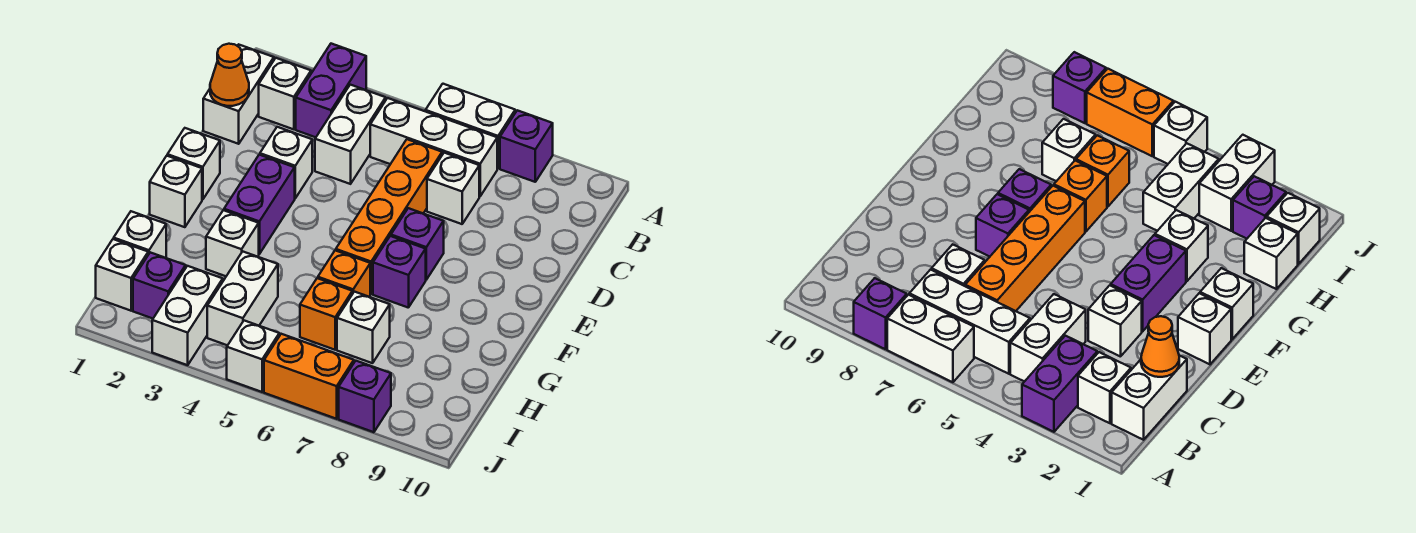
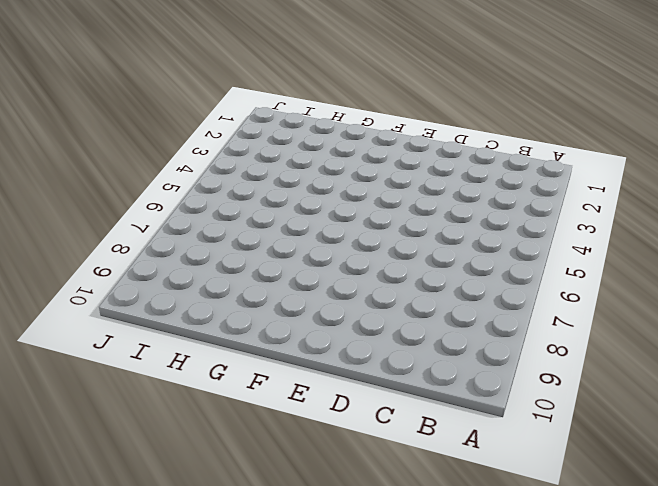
none -> purple brick A3:B3 level 1
none -> white brick A6:A7 level 1
none -> purple brick A8 level 1

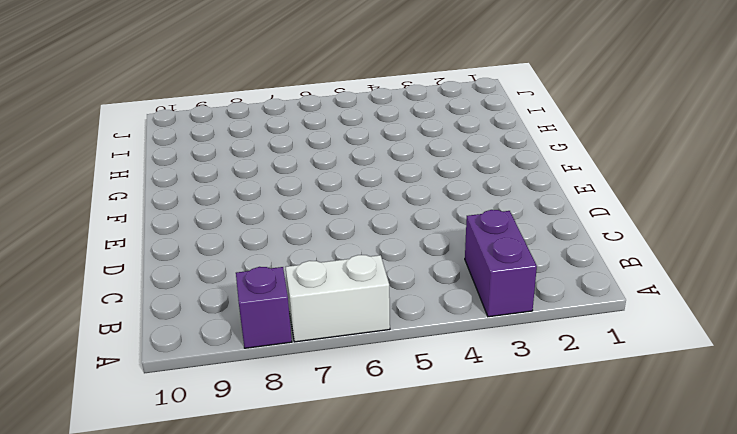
none -> white brick B1:C1 level 1
none -> white brick B2 level 1
none -> white brick B4:C4 level 1

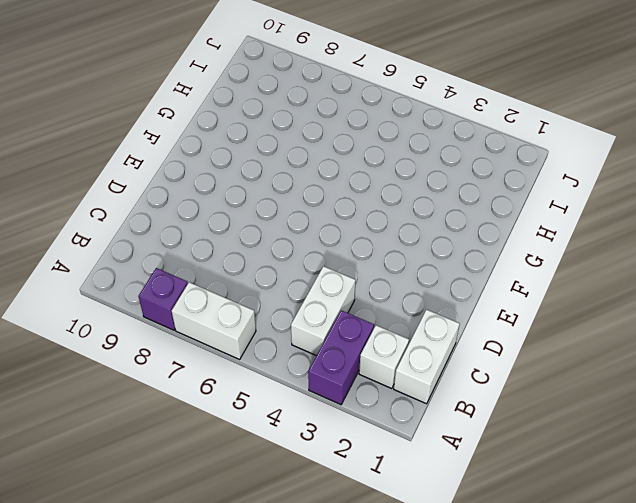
none -> white brick B5:B7 level 1
none -> orange brick C6:F6 level 1
none -> white brick C7 level 1

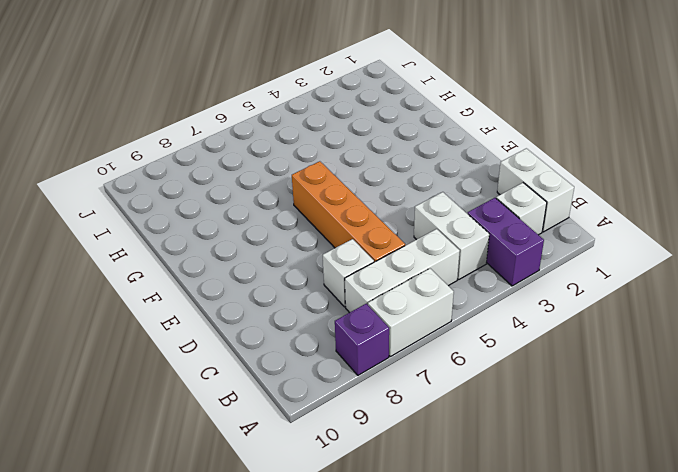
none -> white brick D3 level 1
none -> white brick E1 level 1
none -> purple brick E3:F3 level 1

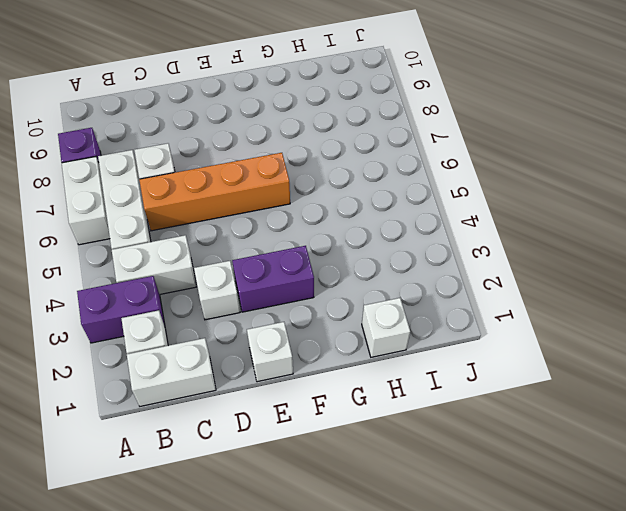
none -> purple brick E7 level 1
none -> white brick F1 level 1
none -> purple brick F7 level 1

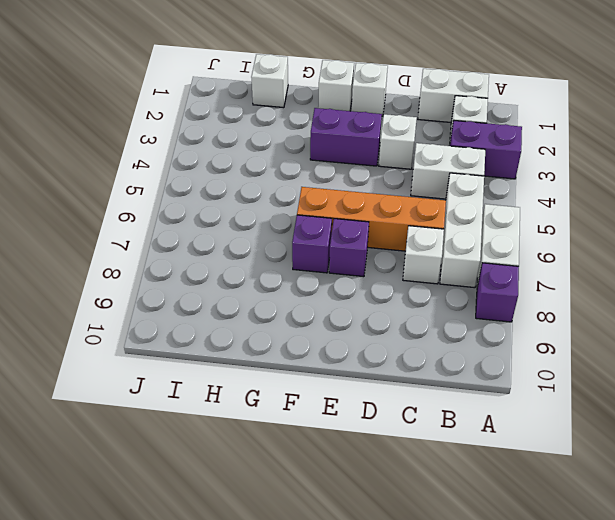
none -> white brick G3 level 1
none -> orange brick G6 level 1
none -> white brick H4:I4 level 1

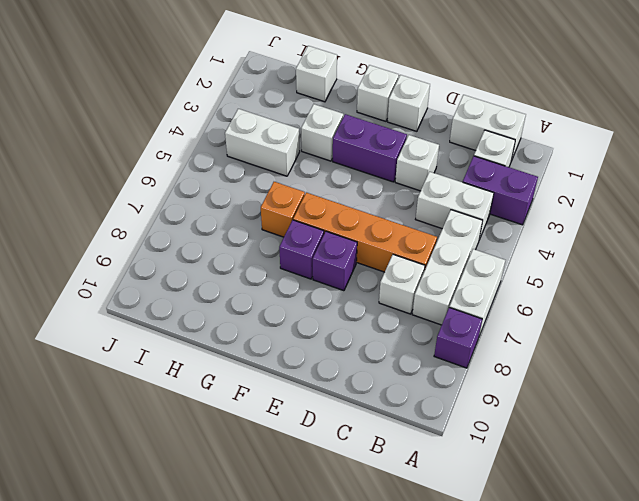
none -> orange brick H6 level 1
none -> white brick H7 level 1
none -> white brick I1 level 1

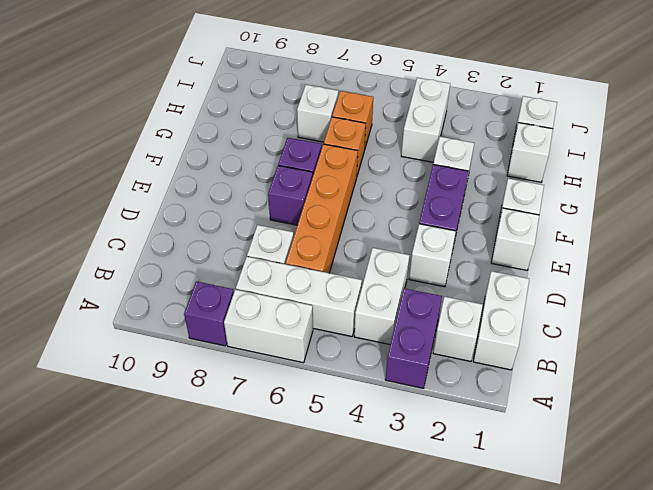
none -> purple brick I2 level 1
none -> white brick I3:J3 level 1
none -> white brick J5 level 1

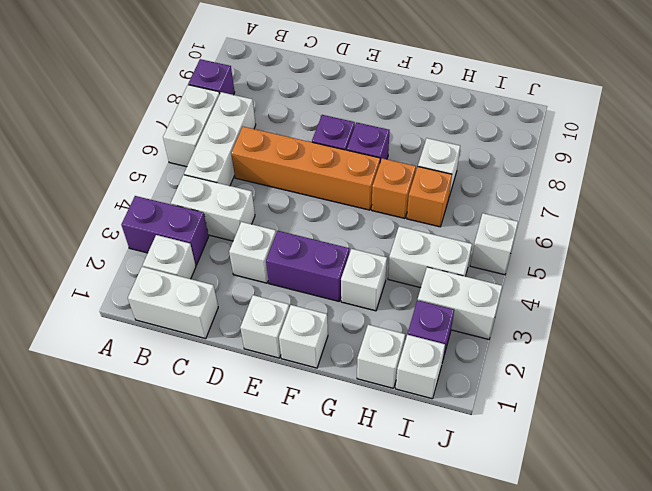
none -> white brick C7 level 1
none -> orange brick J6:J7 level 1
none -> purple brick J8 level 1

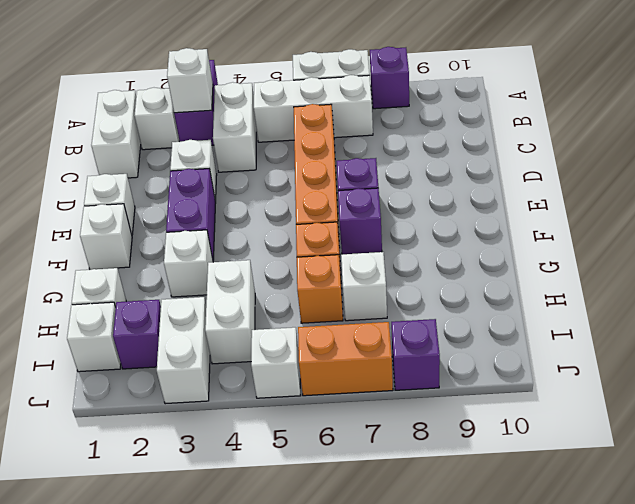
white brick B3 level 2 -> white brick C7 level 1
none -> orange cone C1 level 2

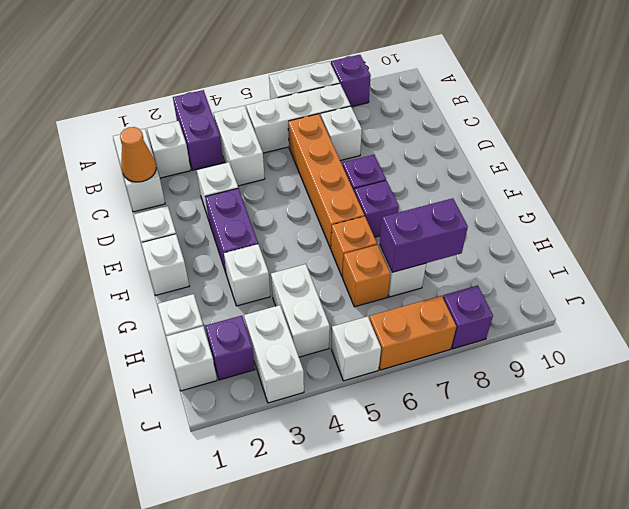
purple brick H7:H8 level 2 -> none

